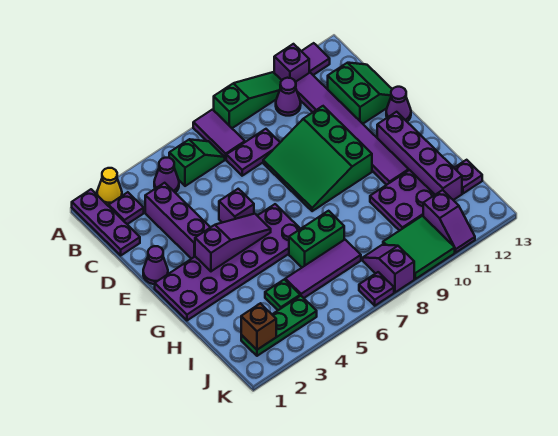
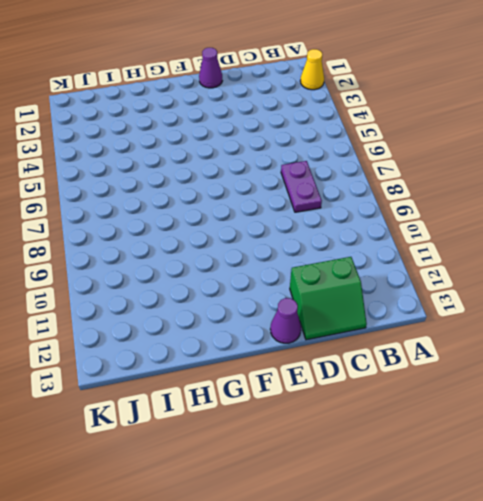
none -> purple plate A1:C1 level 1
none -> purple tile A7:B7 level 1
none -> green slope A8:A10 level 1 top 8
none -> purple brick A11 level 1

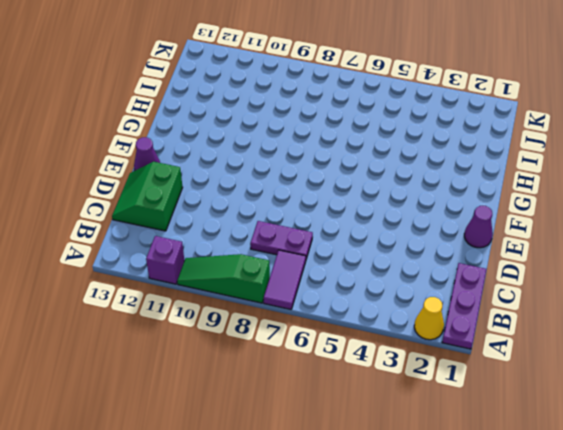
none -> purple tile A12 level 1
none -> purple plate B2 level 1
none -> purple cone B4 level 1
none -> green slope B5:B6 level 1 top 5

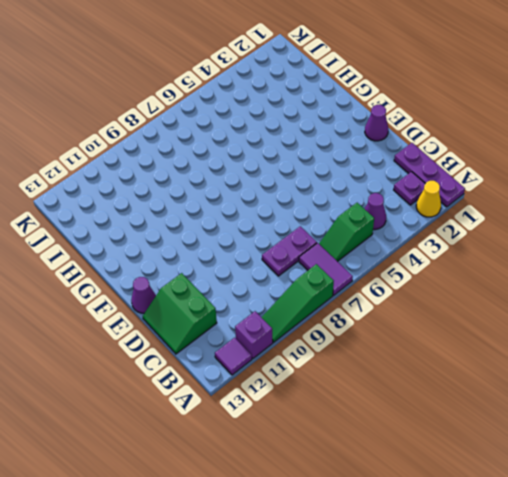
none -> purple cone B10 level 1
none -> purple tile B11:G11 level 1
none -> purple brick C3:E3 level 1
none -> green slope D8:F10 level 1 top 10

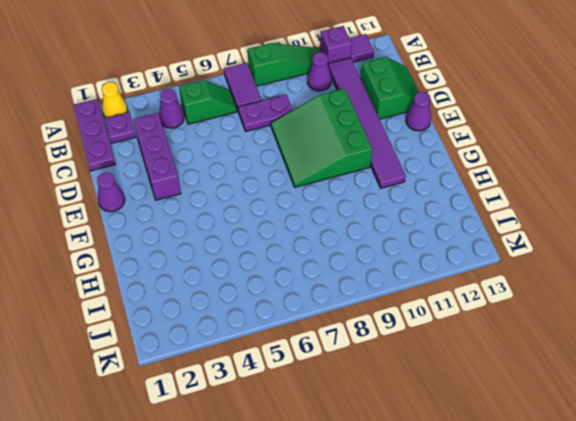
none -> purple brick E5 level 1
none -> purple plate F1:G6 level 1
none -> purple brick F12:I12 level 1
none -> green brick H6:H7 level 1

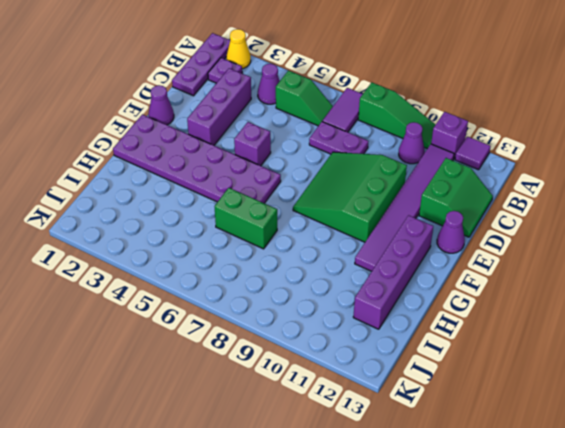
none -> purple plate H10:I11 level 1
none -> green plate I4 level 1
none -> purple tile I5:I7 level 1
none -> purple plate I13 level 1

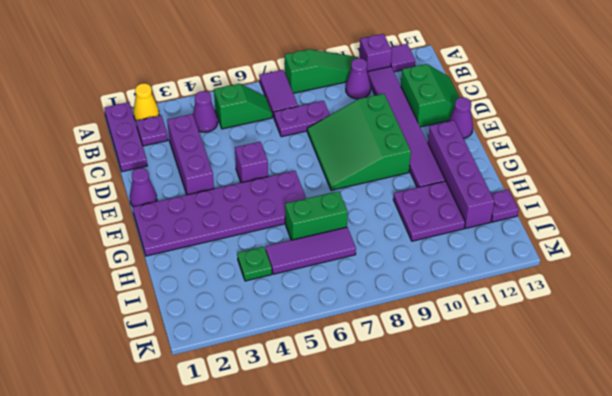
none -> green plate J2:J4 level 1
none -> purple slope J8:K8 level 1 top K
none -> green tile J9:K10 level 1
none -> purple slope J11:K11 level 1 top J

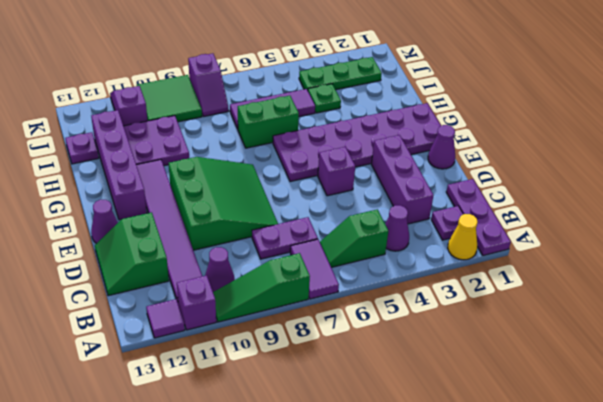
none -> purple plate K7 level 1
none -> purple slope F3:F5 level 2 top 3
none -> brown brick J2 level 2

